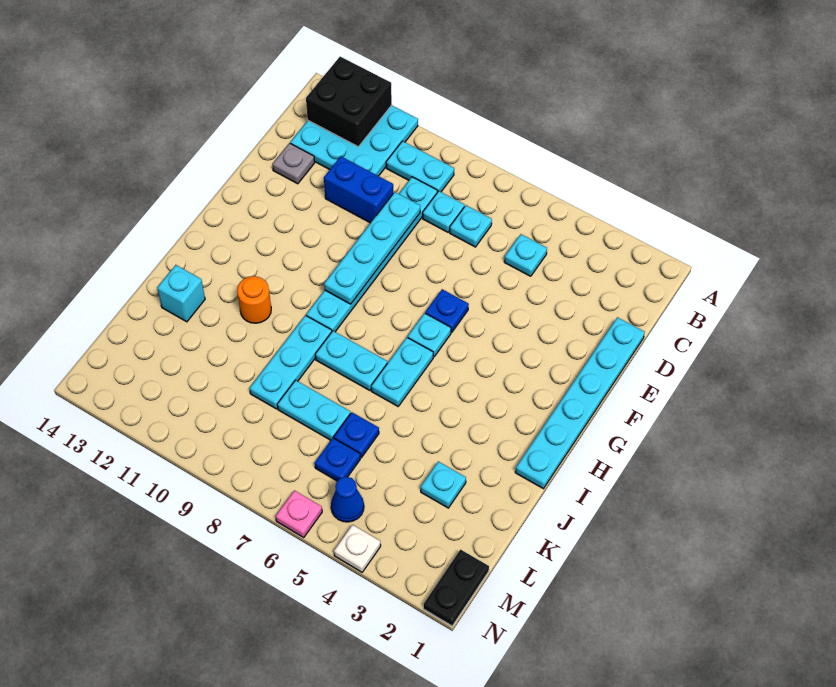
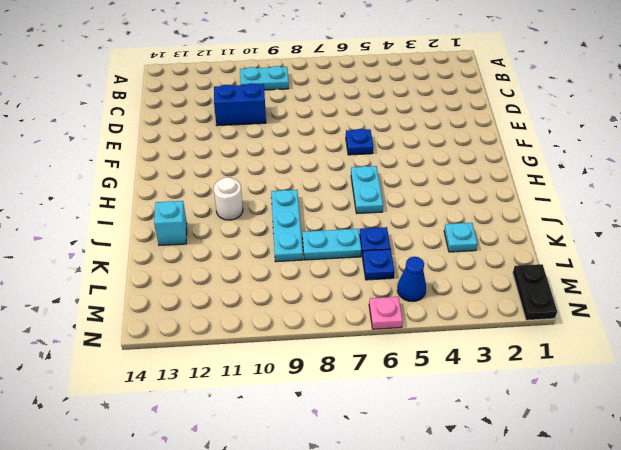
white round brick I11 level 1 -> orange round brick I11 level 1
none -> cyan plate A11:C13 level 1
none -> cyan plate C5 level 1
none -> cyan plate C7 level 1

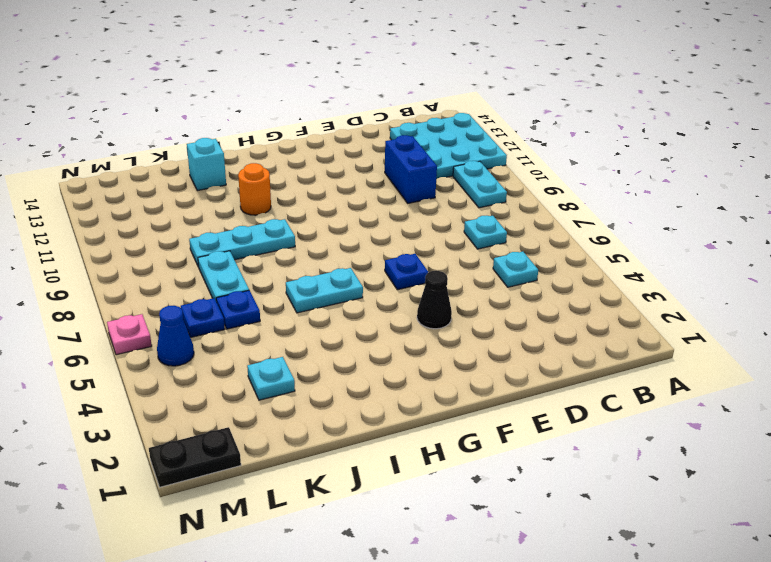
black cone F4 level 1 -> none
none -> cyan plate C8 level 1
none -> cyan plate C9:H9 level 1
none -> cyan plate D1:I1 level 1

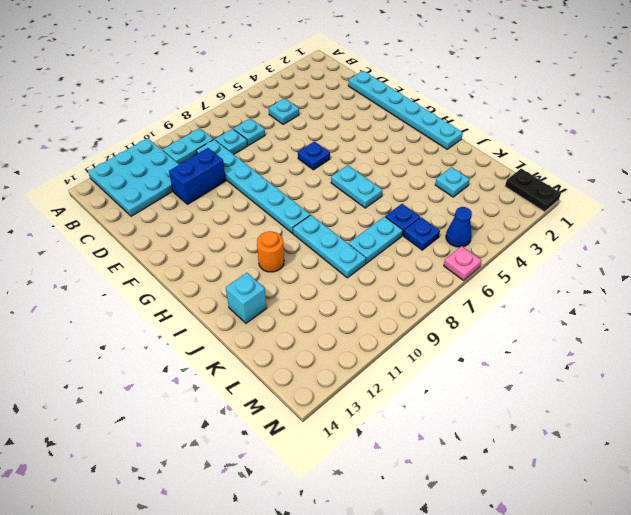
none -> grey plate D13 level 1
none -> cyan plate G6 level 1
none -> cyan plate I7:I8 level 1

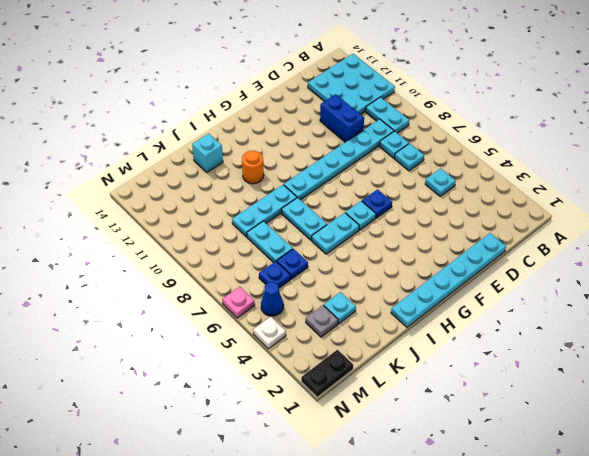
grey plate L3 level 1 -> grey plate D13 level 1
none -> black brick A12:B13 level 2
none -> cyan plate D9:G9 level 2

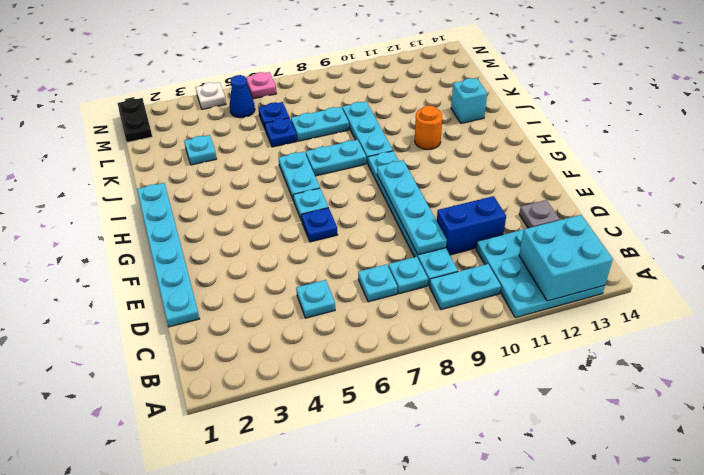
cyan brick A12:B13 level 2 -> black brick A12:B13 level 2

